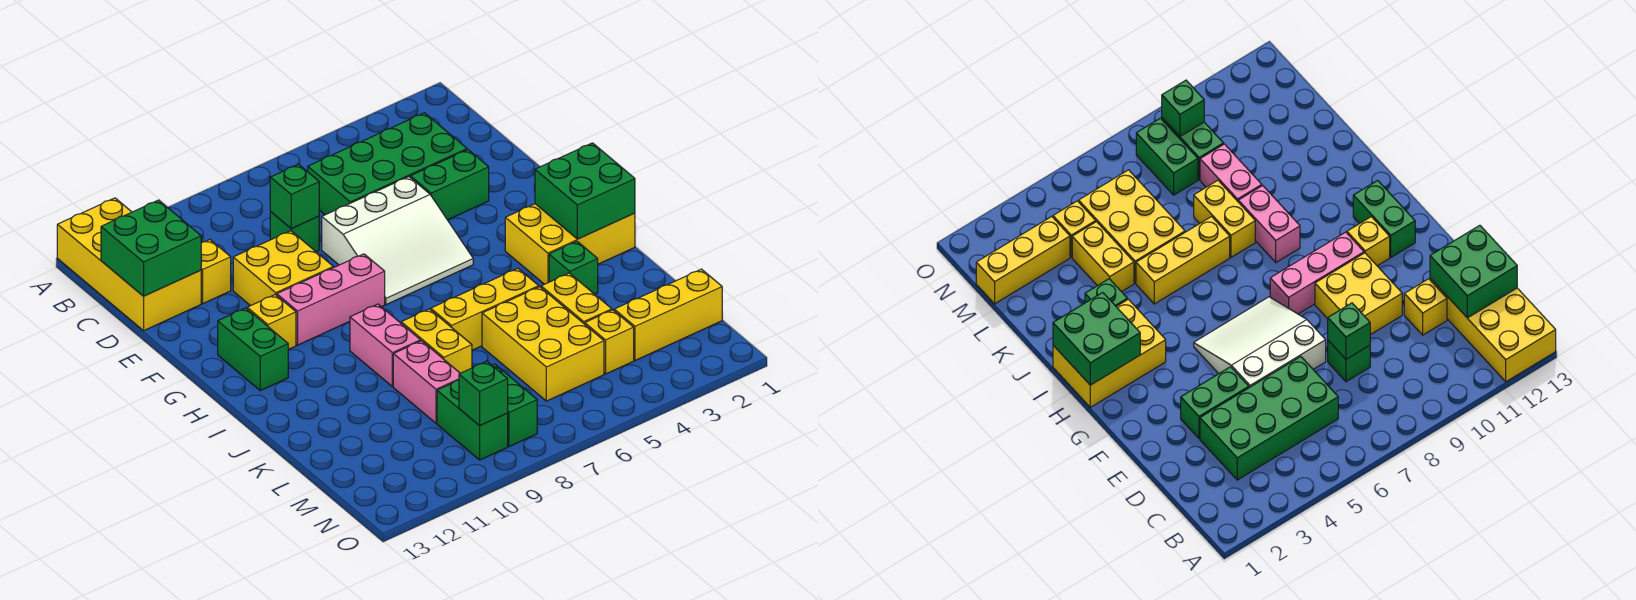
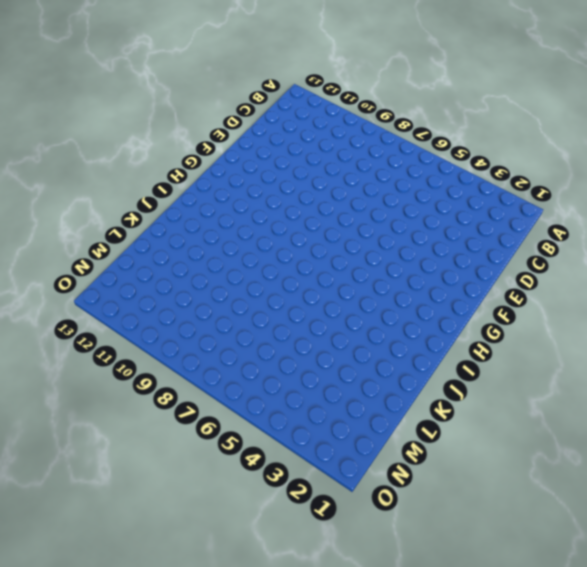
none -> yellow brick A12:D13 level 1
none -> green brick C3:D6 level 1
none -> green brick D8 level 1

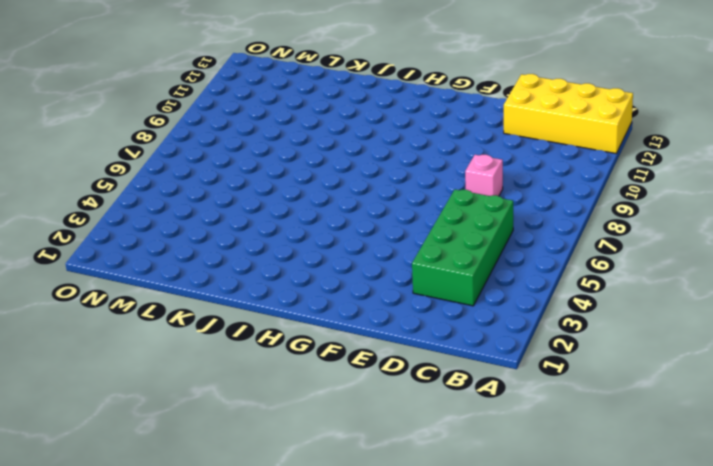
pink brick D8 level 1 -> green brick D8 level 1
none -> yellow brick D11 level 1
none -> green brick E3:E4 level 1
none -> white slope E5:G7 level 1 top E

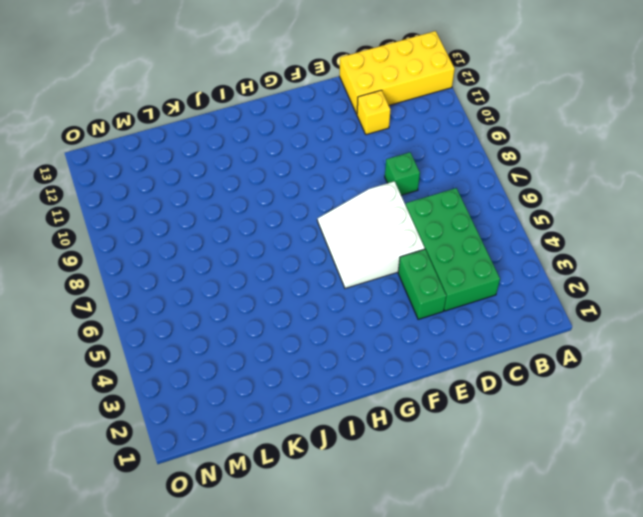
none -> yellow brick E9:F10 level 1
none -> pink brick G8:G10 level 1
none -> yellow brick G11 level 1

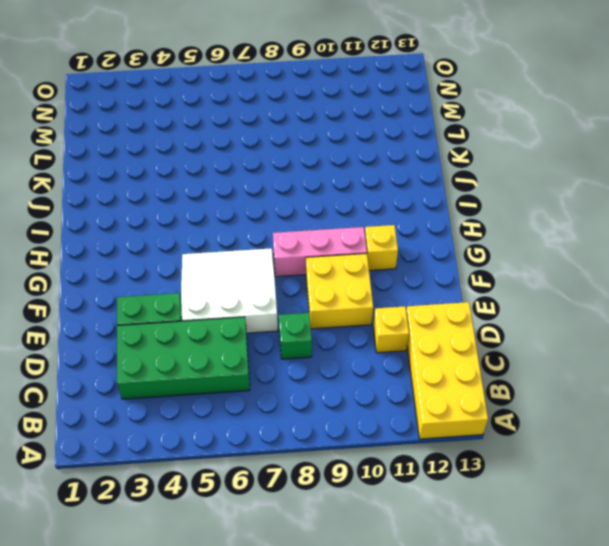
none -> green brick G12:H12 level 1
none -> yellow brick H1:I3 level 1
none -> pink brick I9:J9 level 1

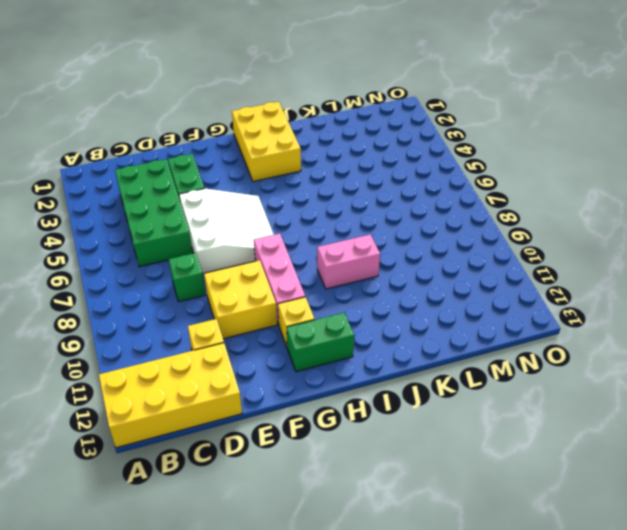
none -> green brick J3 level 1
none -> yellow brick J5:J7 level 1
none -> yellow brick J8:K8 level 1

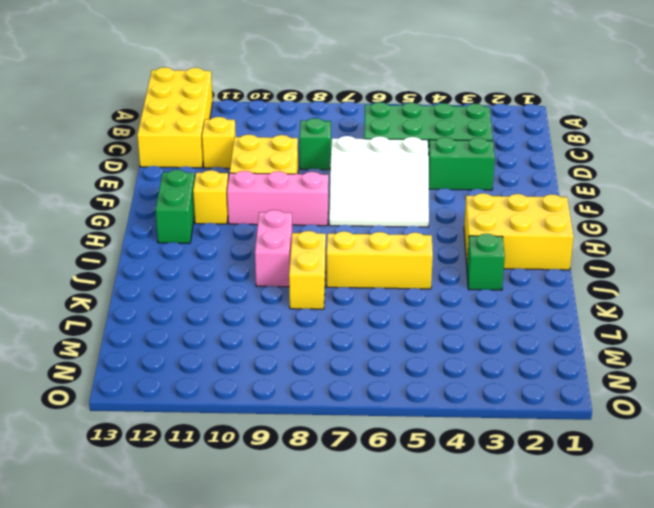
none -> yellow brick K4:L4 level 1
none -> yellow brick K5:M6 level 1
none -> pink brick K9:L9 level 1

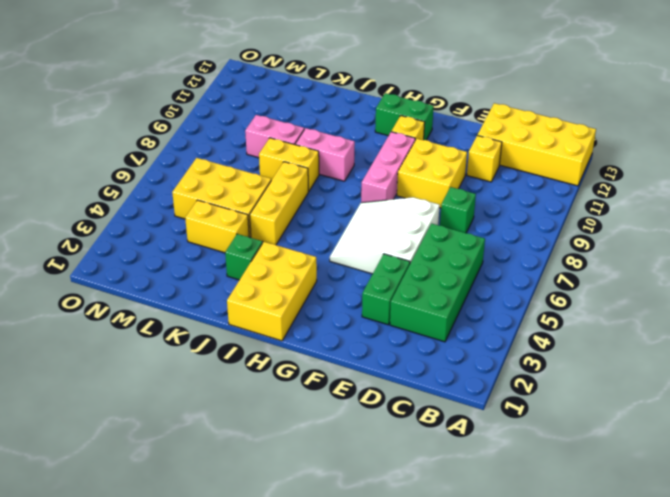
none -> yellow brick M1:M3 level 1
none -> yellow brick M4 level 1
none -> green brick M8:N8 level 1

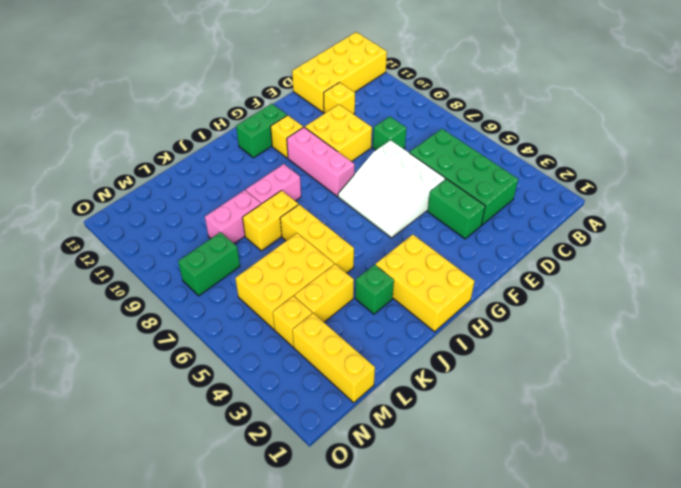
none -> green brick M9:N9 level 1
none -> green brick C12:D13 level 2
none -> green brick D8 level 2

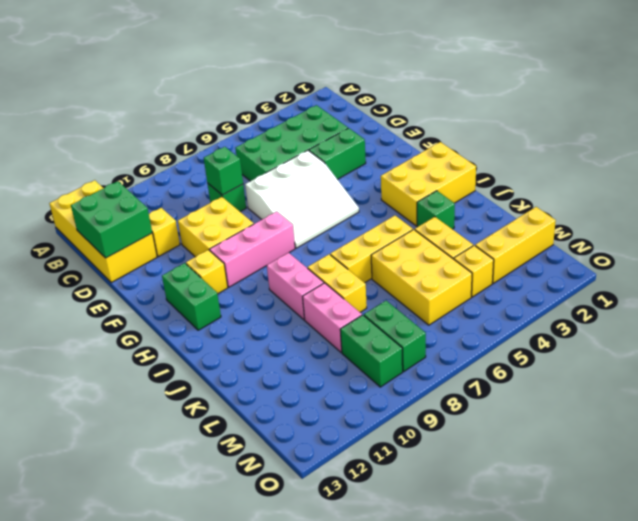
none -> green brick H1:I2 level 2
none -> green brick N9 level 2

